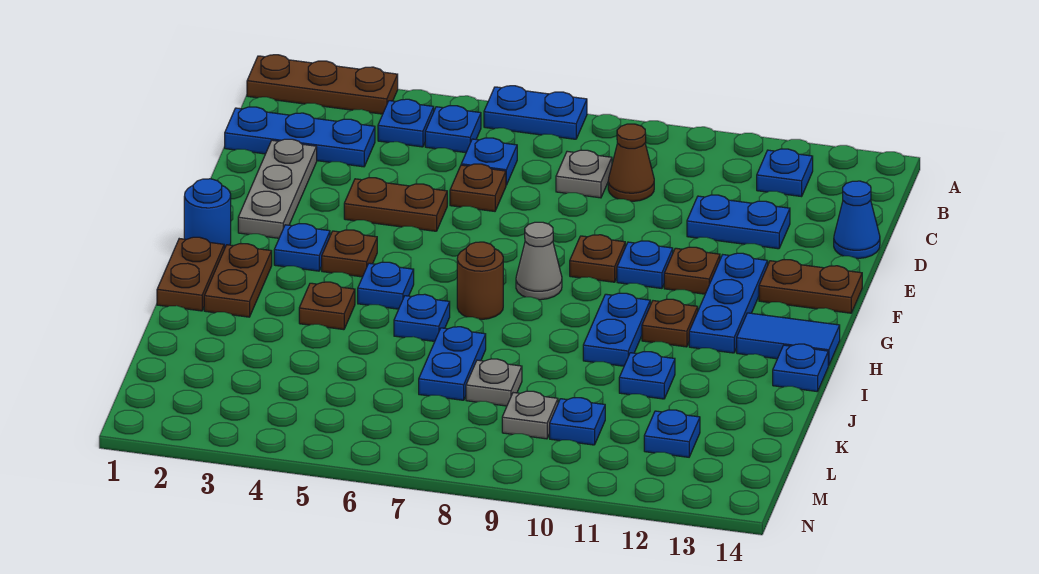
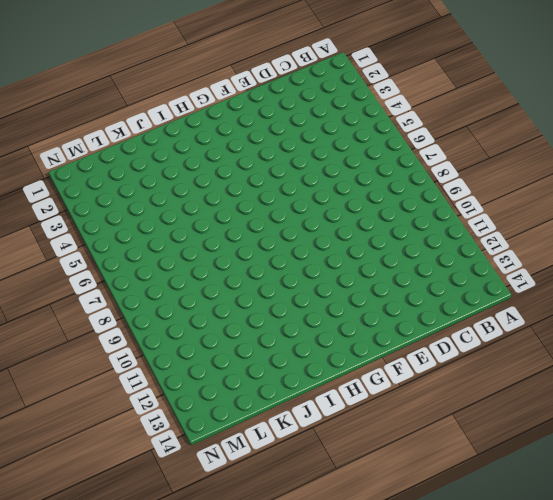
none -> brown plate A1:A3 level 1
none -> blue plate A6:A7 level 1
none -> blue plate B4 level 1
none -> blue plate B5 level 1

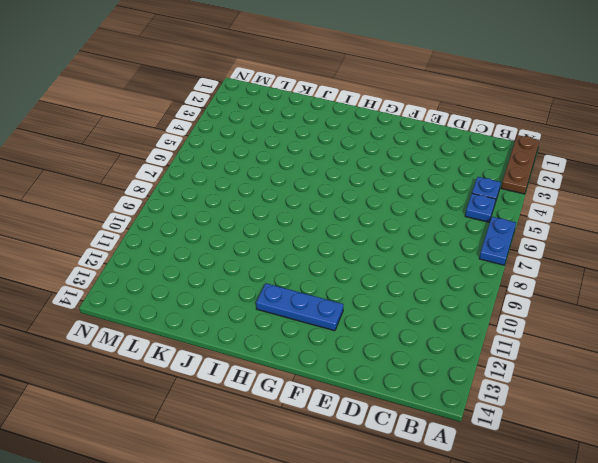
none -> blue plate B12 level 1
none -> blue plate C1:C3 level 1
none -> blue plate C6 level 1
none -> grey plate C8 level 1

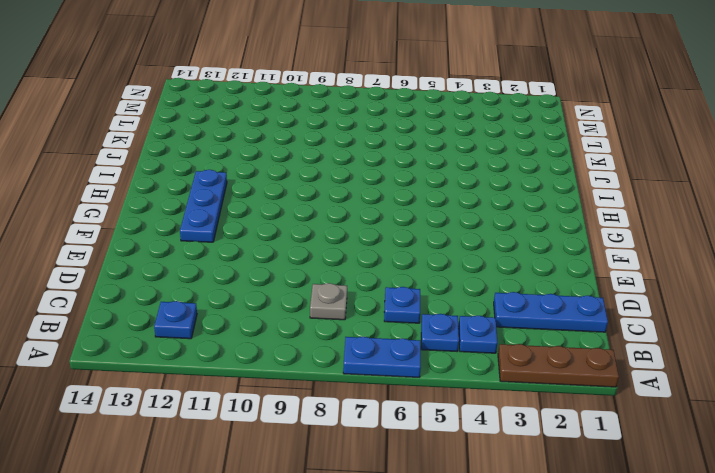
none -> brown cone C9 level 1
none -> grey plate D2:F2 level 1
none -> brown plate D6 level 1
none -> blue plate D11:D12 level 1

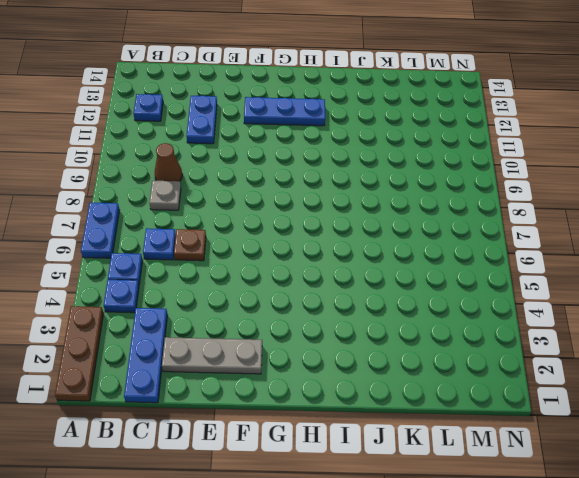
none -> blue cone D14 level 1
none -> brown plate E4:E5 level 1
none -> brown plate F9 level 1
none -> blue plate F10 level 1

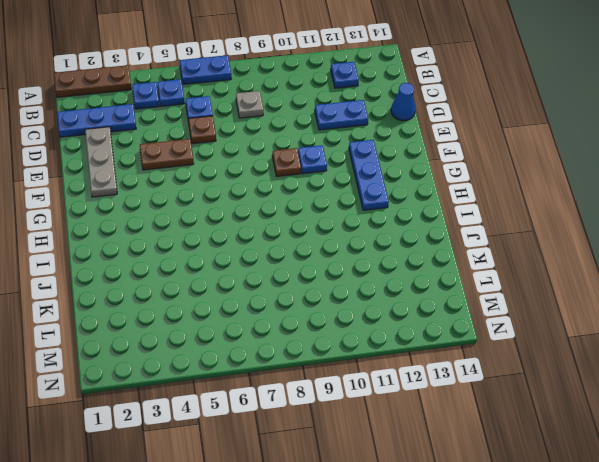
none -> brown cone C9 level 1
none -> brown plate F11 level 1
none -> brown plate F13:F14 level 1
none -> blue round brick G1 level 1

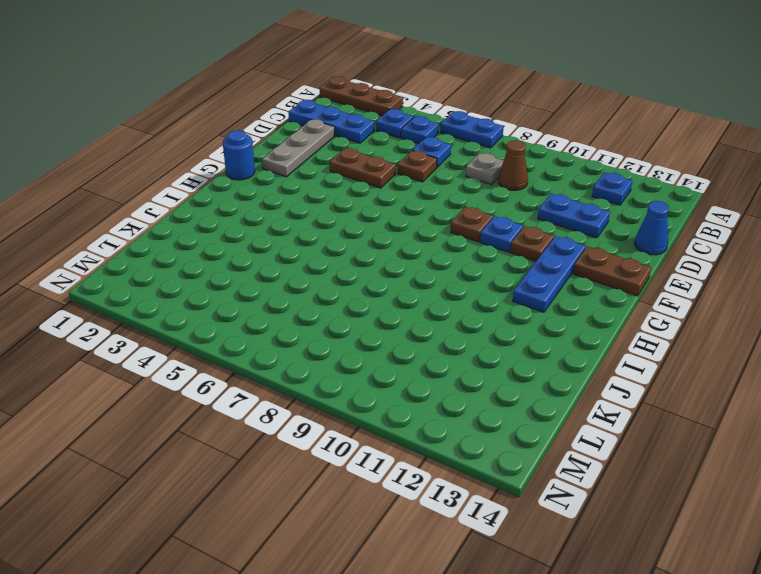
none -> blue plate G3 level 1
none -> brown plate G4 level 1
none -> grey cone G8 level 1
none -> brown plate H1:I1 level 1

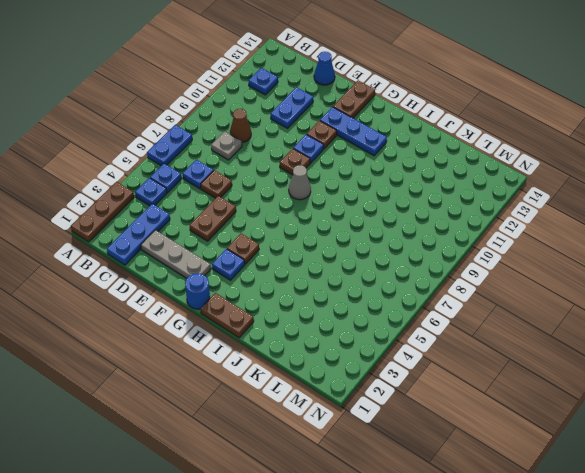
none -> brown plate H2:I2 level 1
none -> blue plate H5 level 1
none -> brown round brick H7 level 1
none -> blue plate H10:I10 level 1

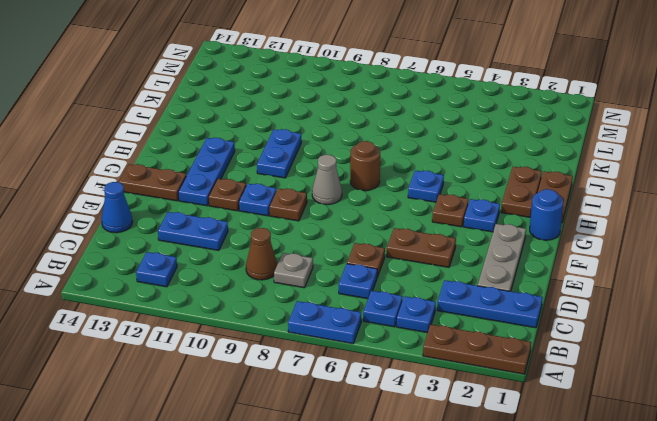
none -> brown plate H11 level 1
none -> blue tile H13:H14 level 1
none -> brown plate I4 level 1
none -> blue plate I6 level 1

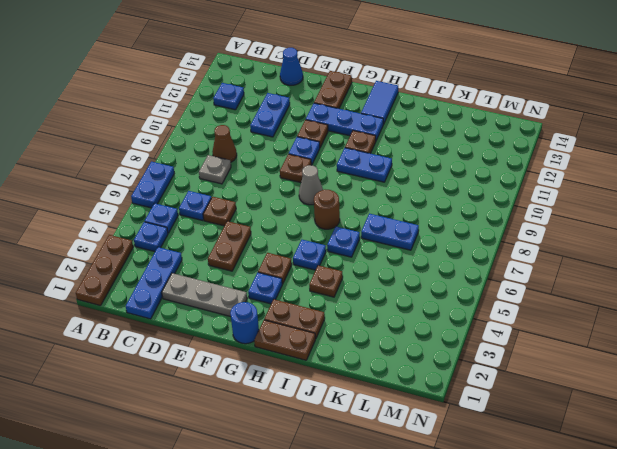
none -> blue plate I14 level 1
none -> blue plate J11 level 1
none -> grey plate K8 level 1
none -> grey plate L9 level 1

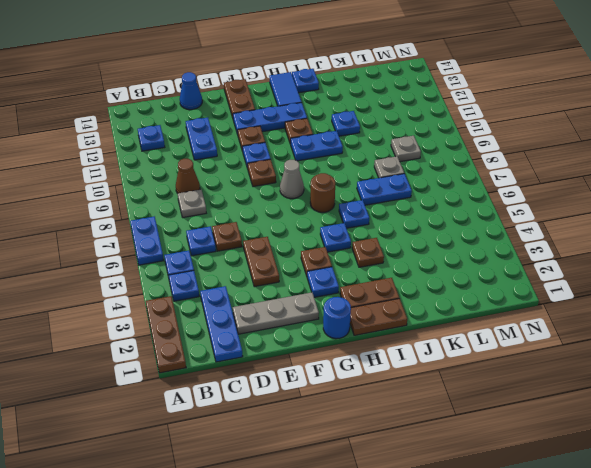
none -> blue plate L10 level 1
none -> blue plate L12 level 1

